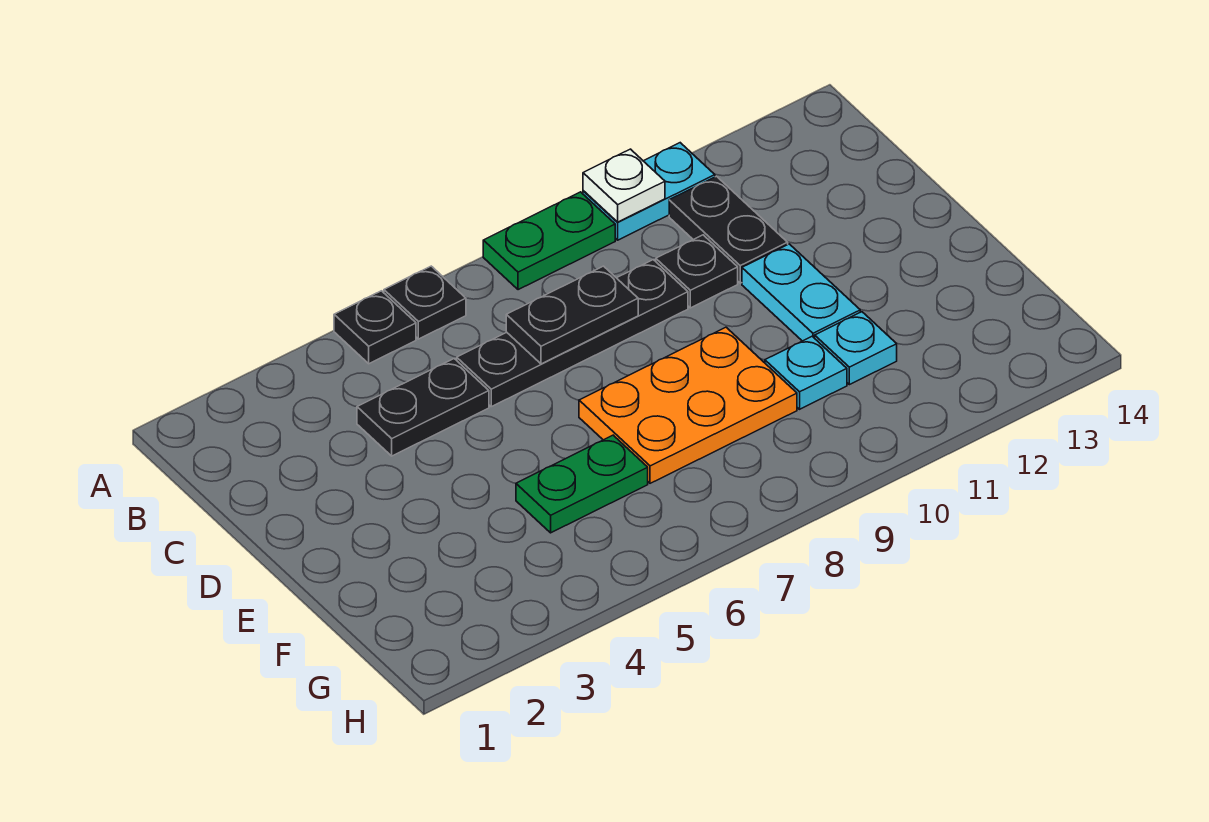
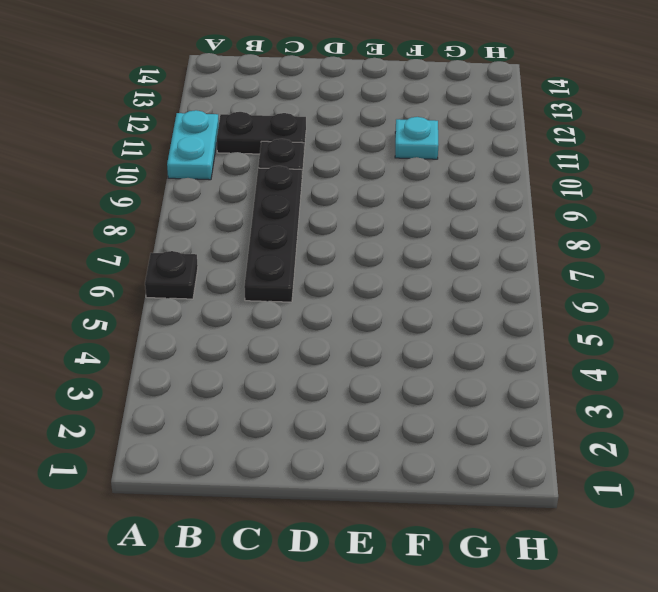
none -> black plate A5 level 1
none -> green plate A8:A9 level 1
none -> black plate C4:C5 level 1

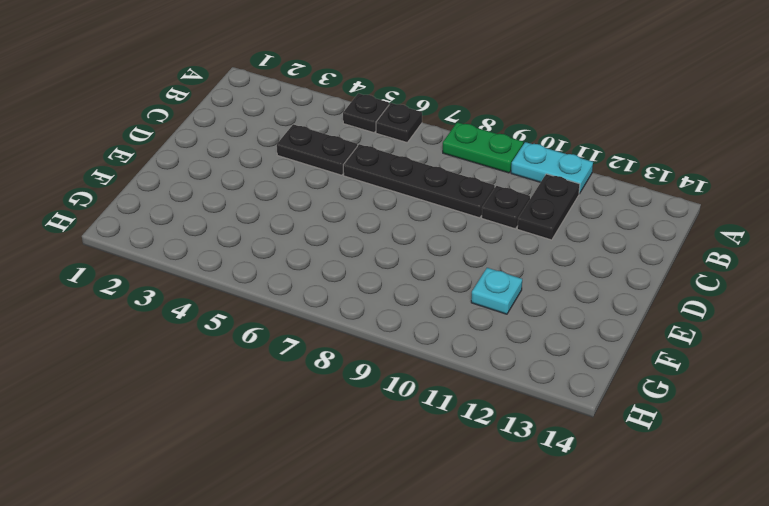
none -> cyan plate D11:E11 level 1
none -> orange plate E7:F9 level 1
none -> green plate F5:F6 level 1

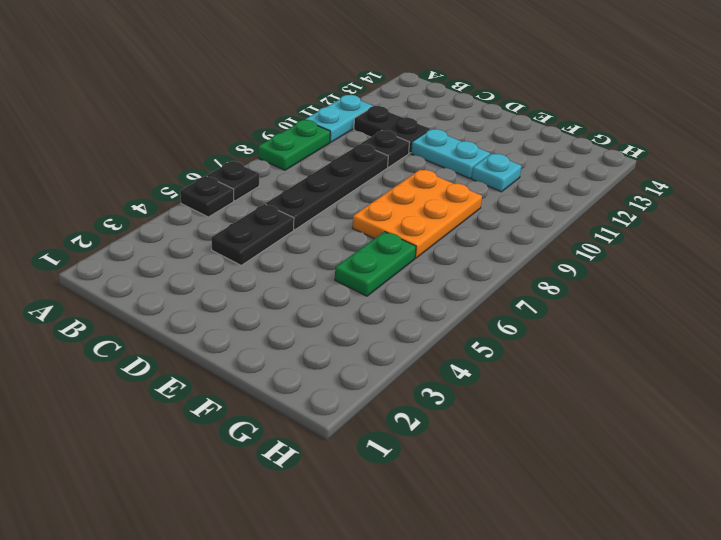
none -> cyan plate F10 level 1
none -> white plate A10 level 2
none -> black plate C7:C8 level 2

